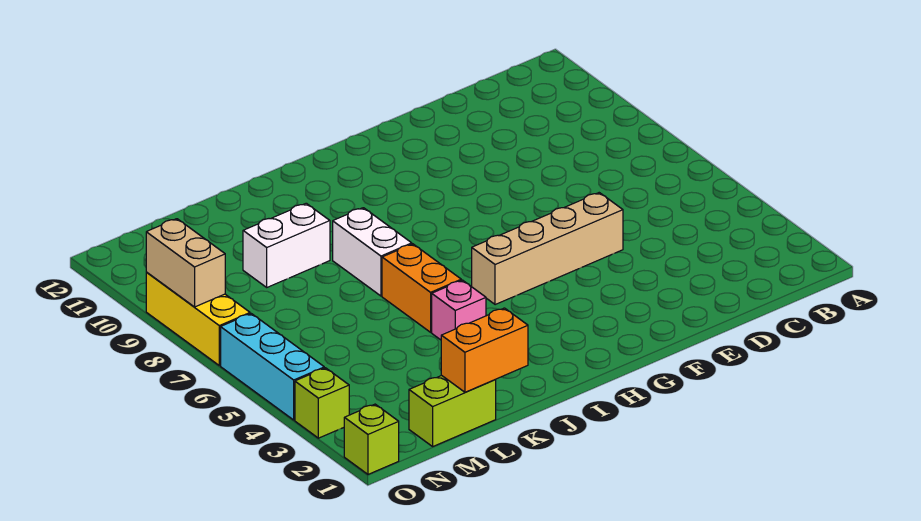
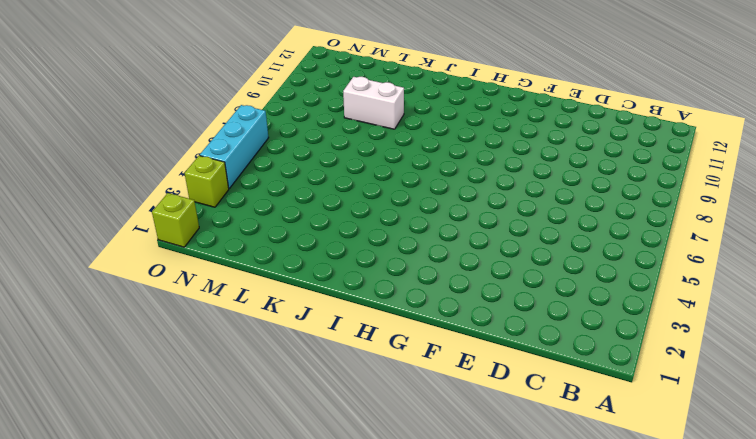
none -> tan brick E5:H5 level 1
none -> pink brick J4 level 1
none -> orange brick J5:J6 level 1

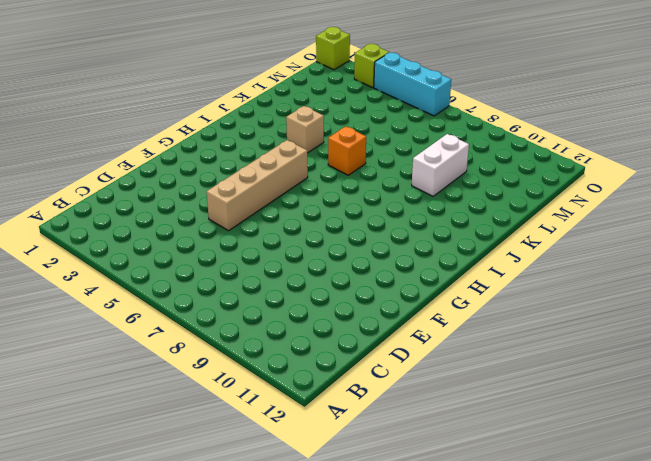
tan brick J4 level 1 -> pink brick J4 level 1
orange brick J6 level 1 -> orange brick J5:J6 level 1
none -> white brick J7:J8 level 1
none -> lime brick L1:M1 level 1
none -> yellow brick O7:O9 level 1

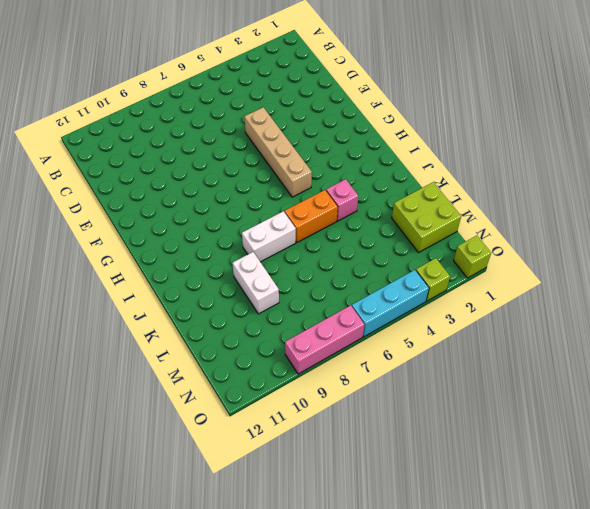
lime brick L1:M2 level 1 -> lime brick L1:M1 level 1
pink brick O7:O9 level 1 -> yellow brick O7:O9 level 1
none -> orange brick K1:L1 level 2
none -> tan brick O8:O9 level 2

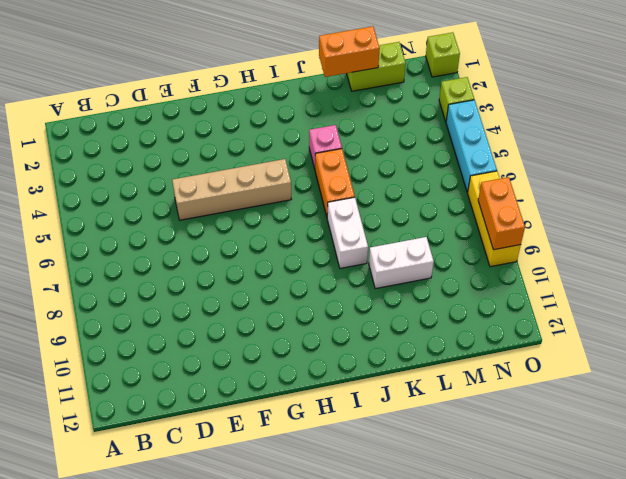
orange brick O8:O9 level 2 -> tan brick O8:O9 level 2

